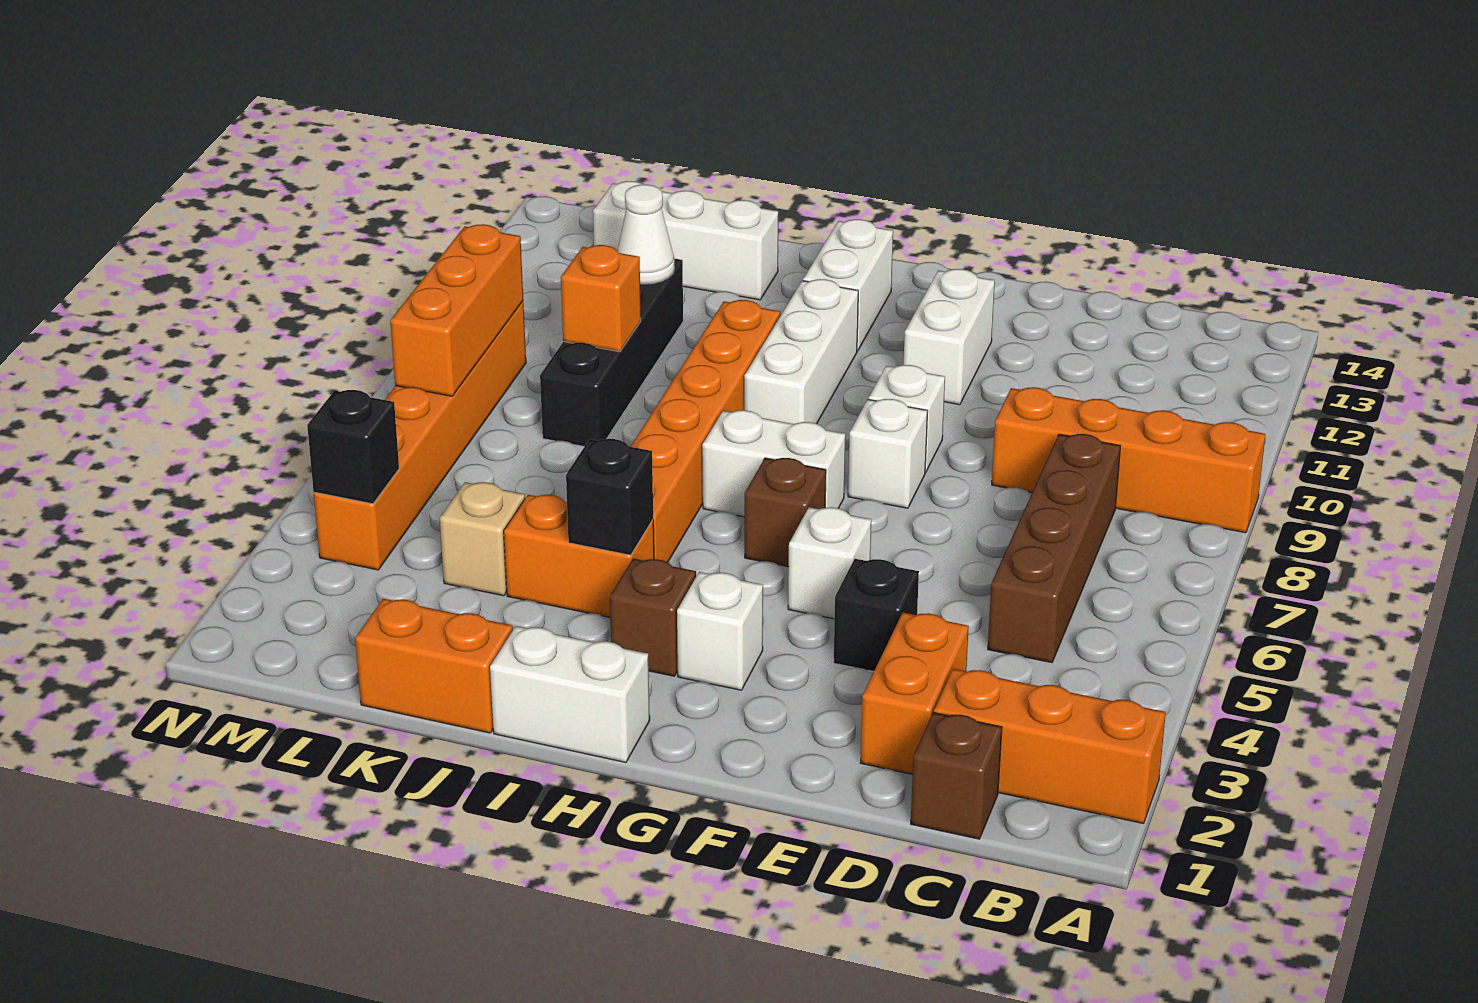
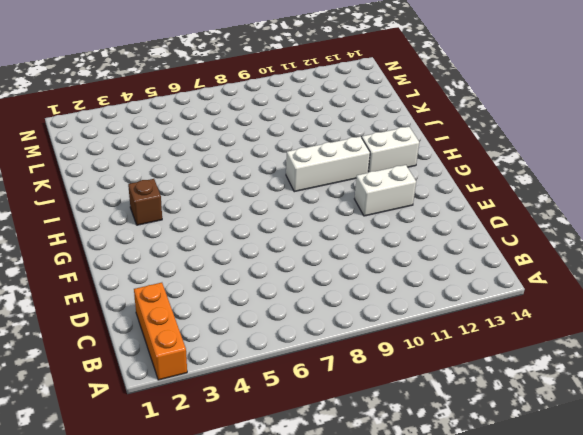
none -> orange brick A9:D9 level 1
none -> brown brick C1 level 1
none -> brown brick C5:C8 level 1

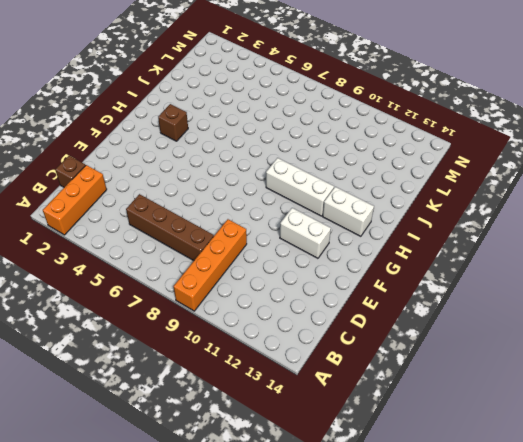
none -> orange brick D2:D3 level 1
none -> black brick E4 level 1
none -> white brick F5 level 1

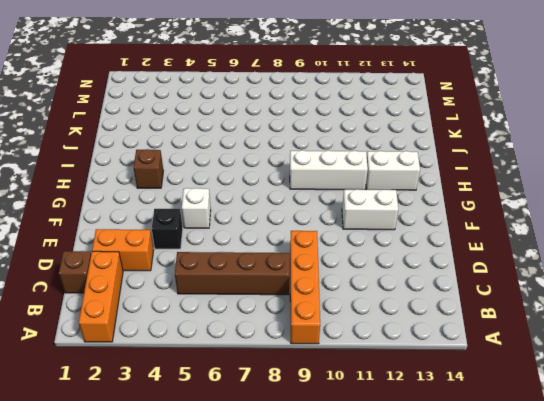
none -> white brick F8 level 1
none -> white brick F9 level 1
none -> white brick G3 level 1

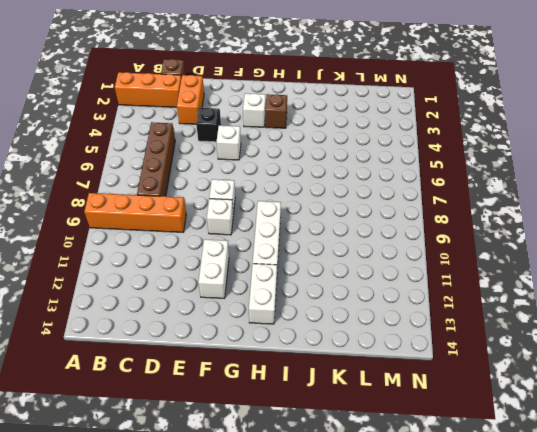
none -> brown brick G6 level 1
none -> white brick G7:H7 level 1
none -> white brick H1:I1 level 1

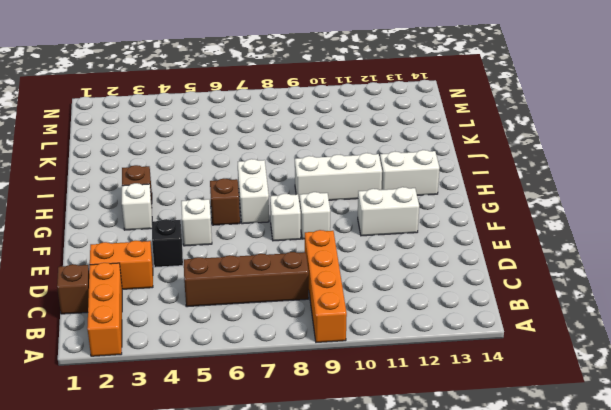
none -> white brick H1:I1 level 1
none -> orange brick I4:J4 level 1
none -> orange brick I5:I10 level 1

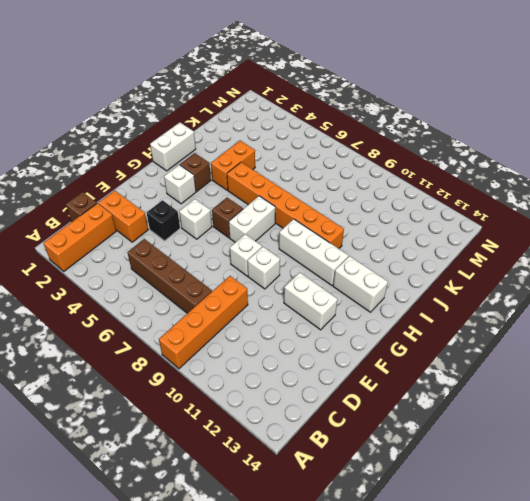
none -> orange brick J1:K1 level 1
none -> white brick J13:L13 level 1
none -> tan brick K4 level 1

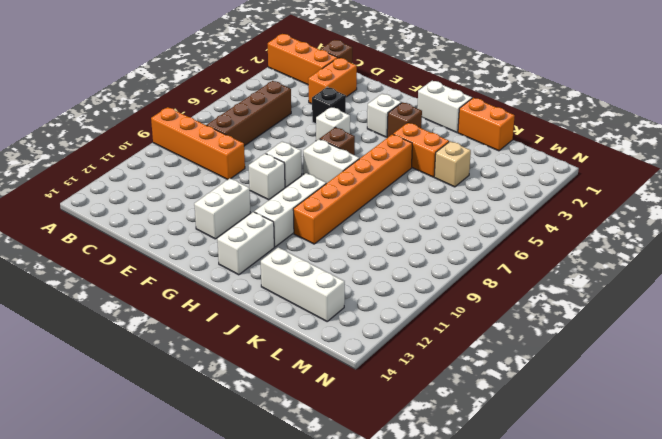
none -> black brick K8:K11 level 1
none -> orange brick M4:M9 level 1
none -> black brick I4 level 2

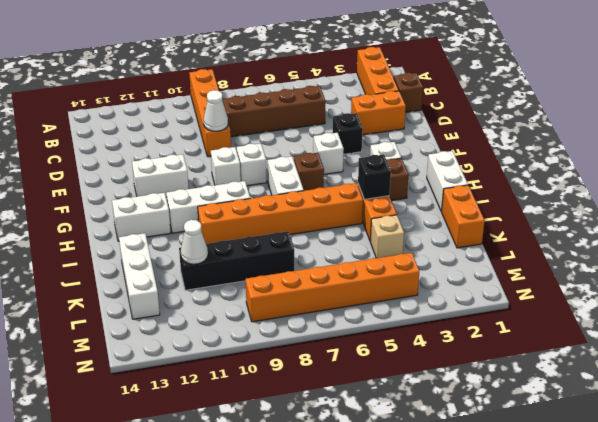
white cone D9 level 2 -> none
none -> orange brick K9 level 2
none -> black brick M4 level 2
none -> orange brick M7:M9 level 2

